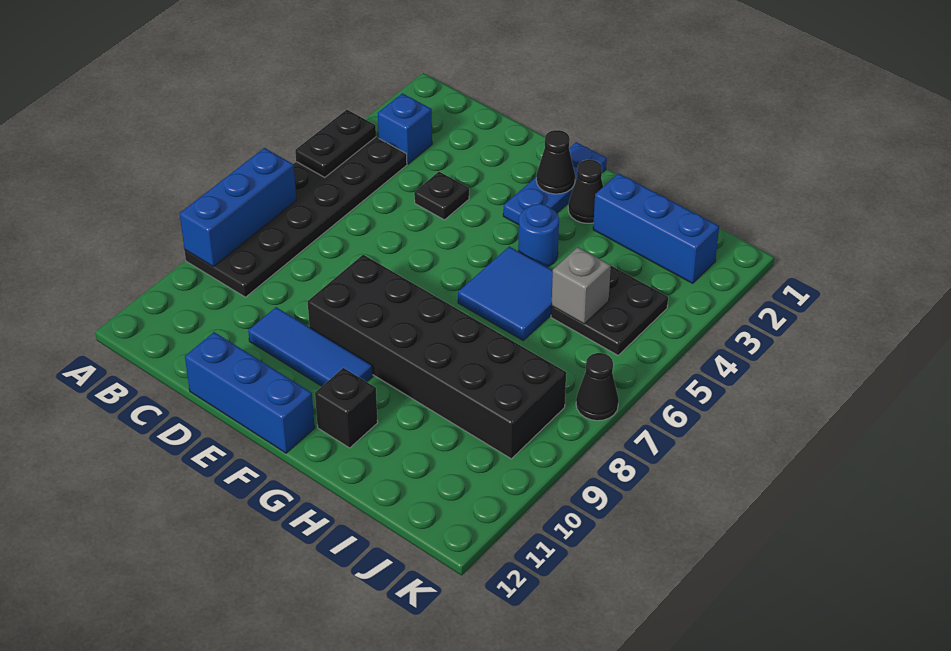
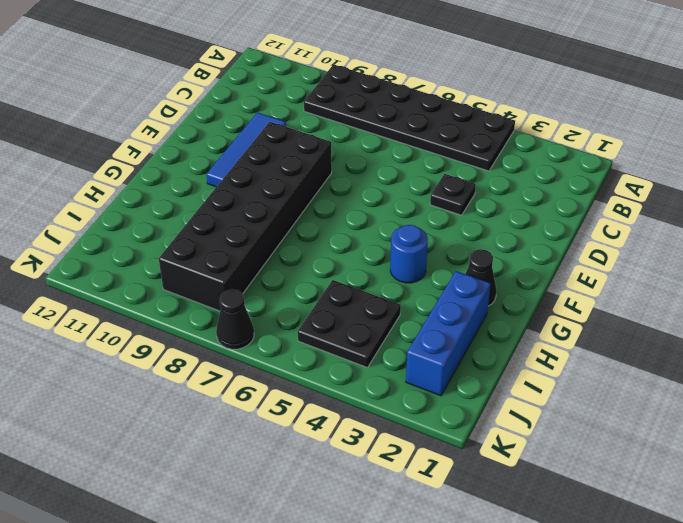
none -> blue brick B3 level 1
none -> blue brick D12:F12 level 1
none -> blue plate F1:F3 level 1

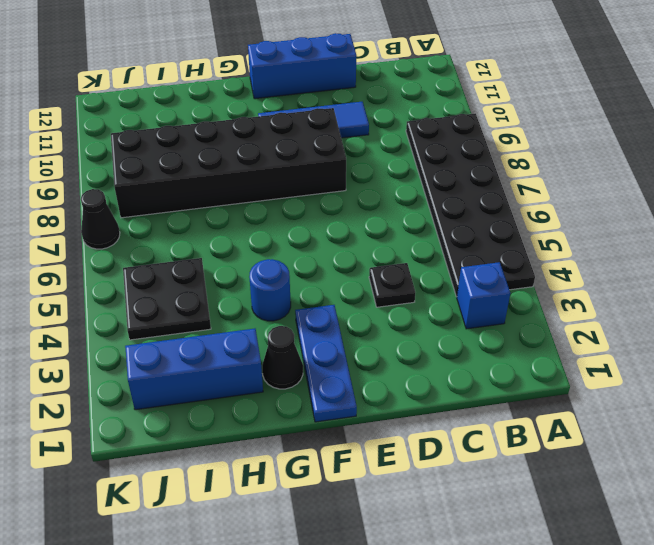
none -> blue tile G5:H6 level 1
none -> black brick G11 level 1
none -> black plate A4:A5 level 2

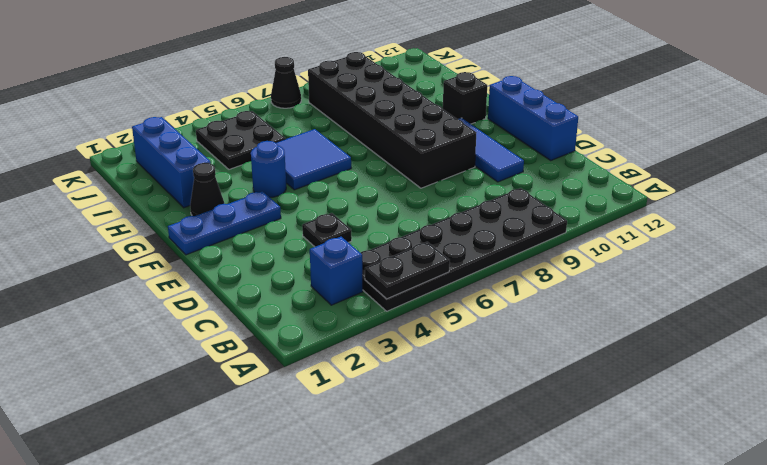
none -> blue brick A7:A9 level 2
none -> black cone F2 level 2
none -> grey brick I5 level 2

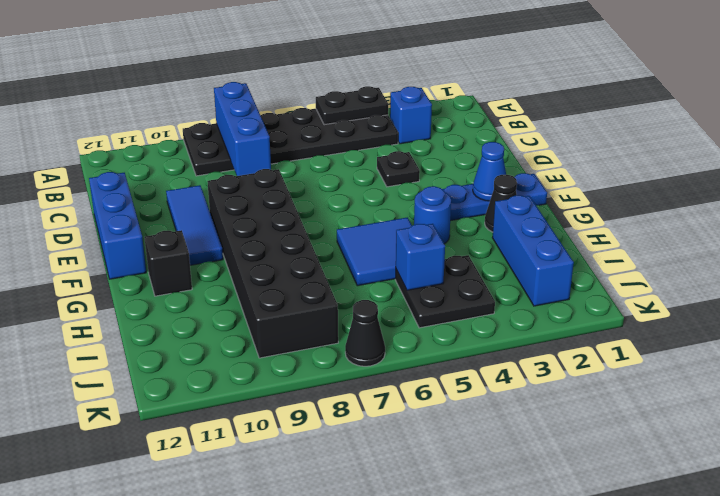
blue brick A8:C8 level 2 -> blue brick A7:A9 level 2
blue cone F2 level 2 -> black cone F2 level 2
blue brick I5 level 2 -> grey brick I5 level 2

